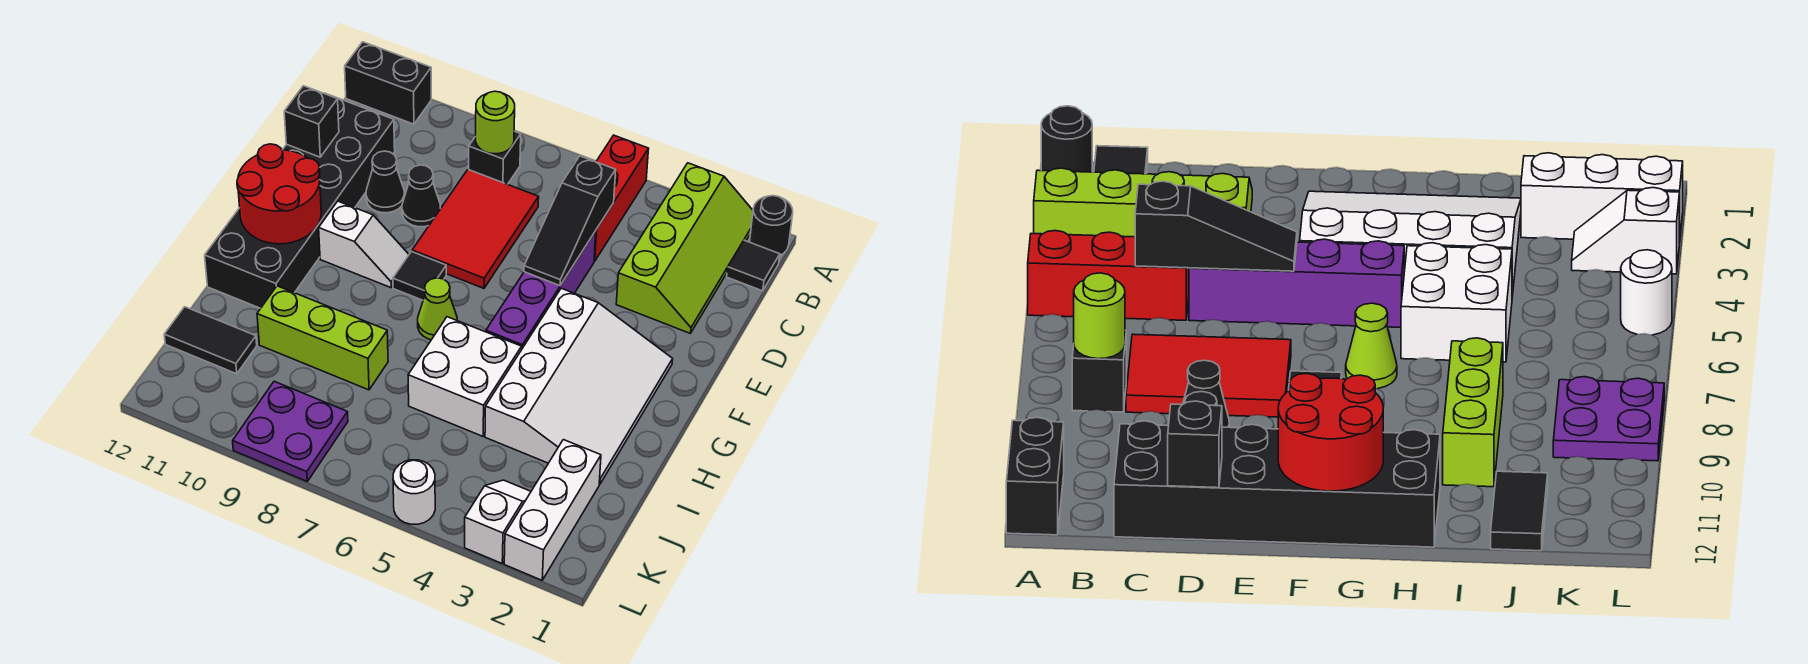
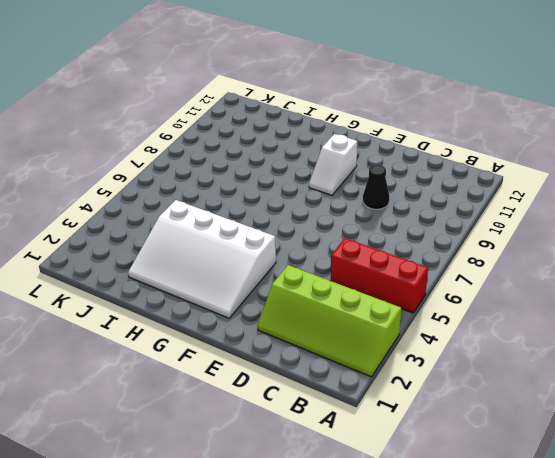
none -> black round brick A1 level 1
none -> black brick A11:A12 level 1
none -> black tile B1 level 1

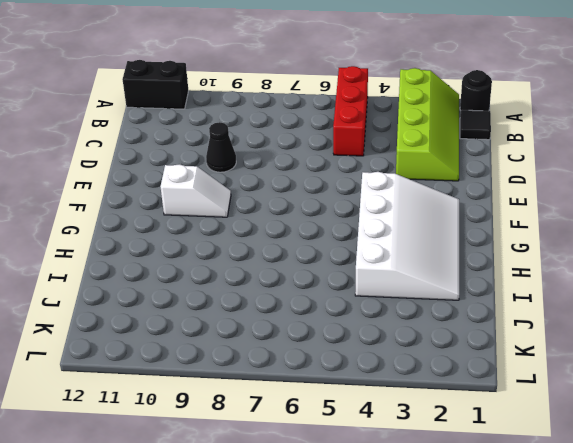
none -> black brick B8 level 1
none -> red tile C7:E8 level 1
none -> black brick C11:H12 level 1

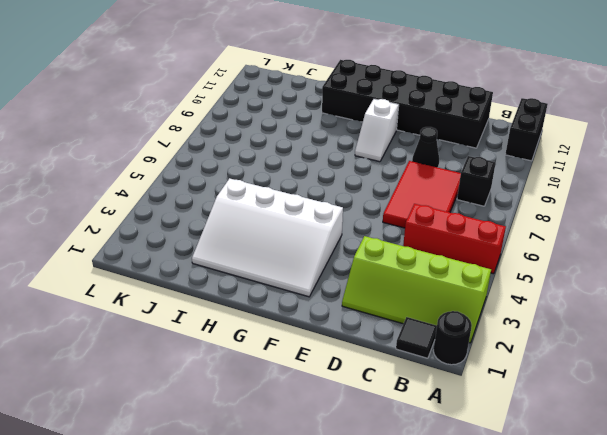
red tile C6:D8 level 1 -> red tile C7:E8 level 1
none -> purple brick D5:G5 level 1
none -> black cone D10 level 1
none -> black tile F8 level 1

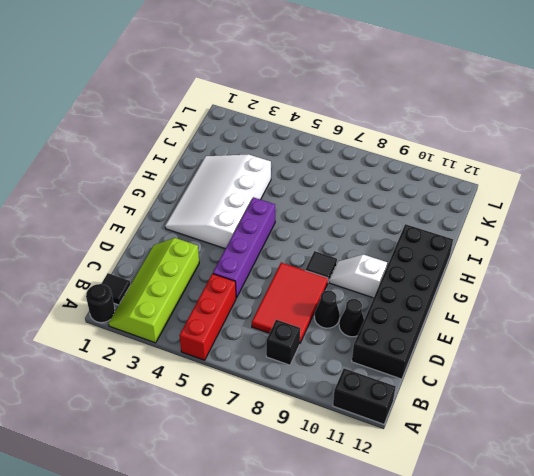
none -> lime cone G7 level 1
none -> white brick H5:I6 level 1
none -> lime brick I8:I10 level 1

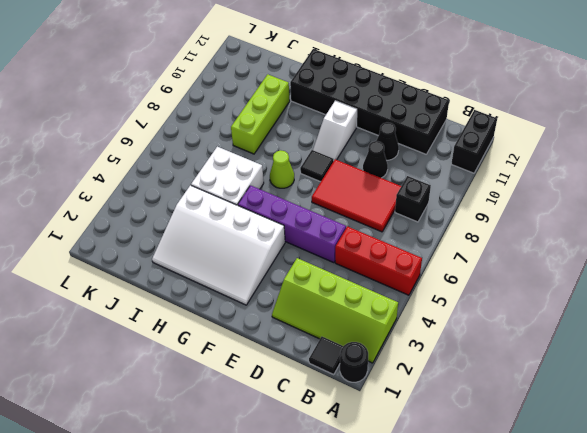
none -> white brick J2:L2 level 1
none -> black tile J11:J12 level 1
none -> white slope K3:L3 level 1 top L

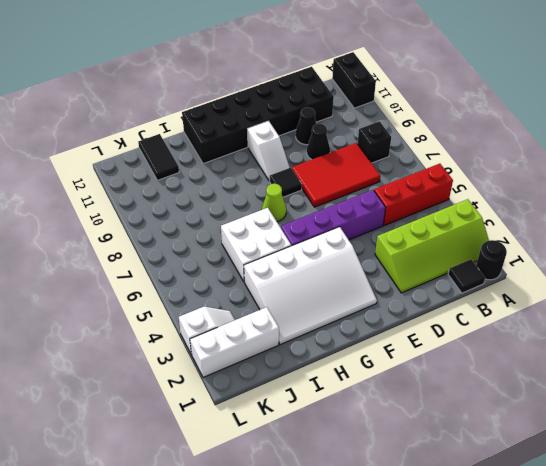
none -> lime brick I8:I10 level 1
none -> purple plate K8:L9 level 1
none -> white round brick L5 level 1

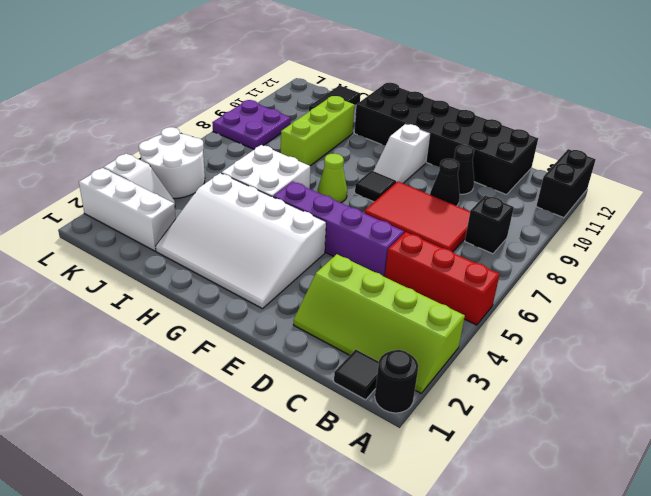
white round brick K4:L5 level 1 -> white round brick L5 level 1
none -> lime round brick B8 level 2
none -> black slope C5:E5 level 2 top C
none -> black brick D12 level 2

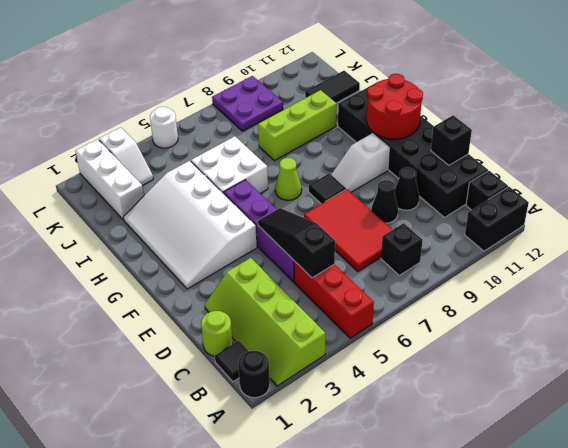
black brick B12 level 1 -> none
lime round brick C1 level 1 -> lime round brick B8 level 2

